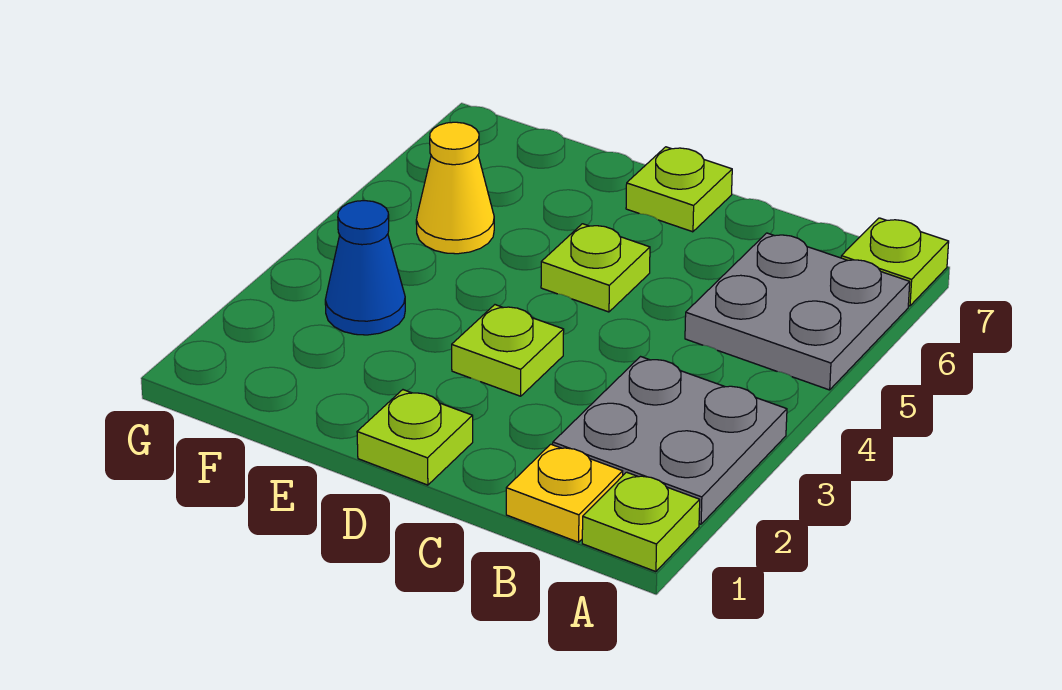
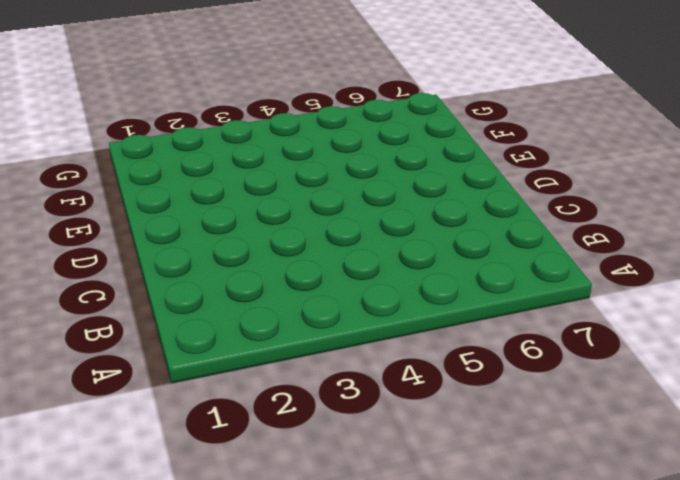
none -> lime plate A1 level 1
none -> grey plate A2:B3 level 1

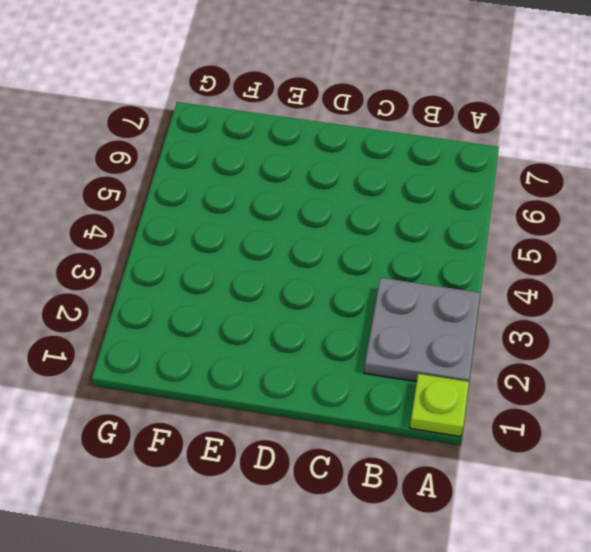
none -> grey plate A5:B6 level 1
none -> lime plate A7 level 1

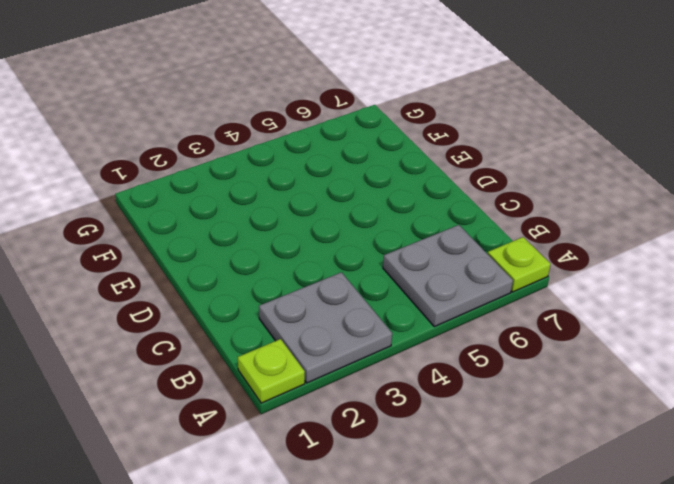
none -> yellow plate B1 level 1
none -> lime plate D1 level 1

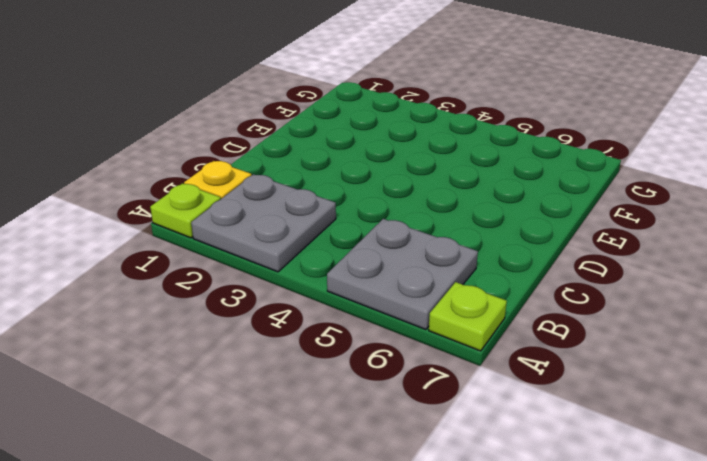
none -> lime plate D1 level 1
none -> lime plate D3 level 1

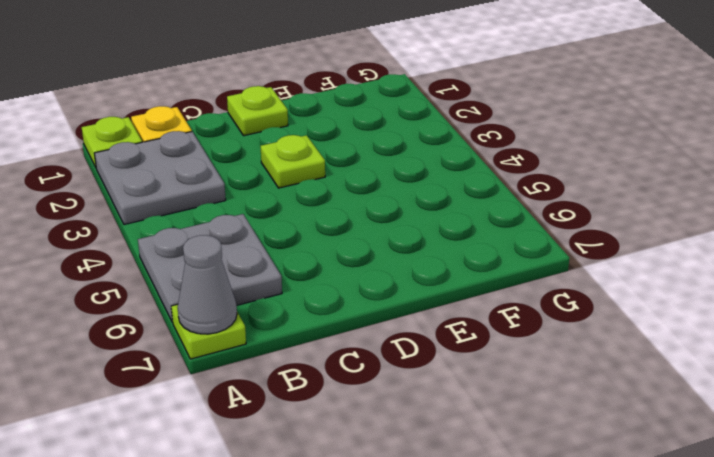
grey cone A7 level 2 -> none
none -> lime plate D5 level 1
none -> lime plate D7 level 1

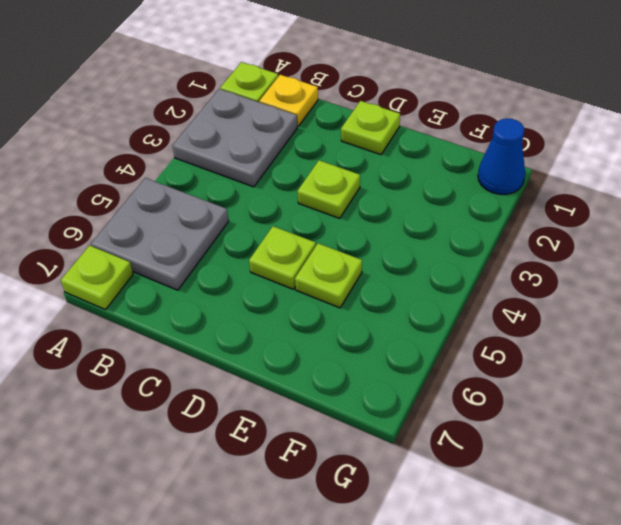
lime plate E5 level 1 -> lime plate D7 level 1
blue cone G1 level 1 -> blue cone F3 level 1
none -> yellow cone F5 level 1

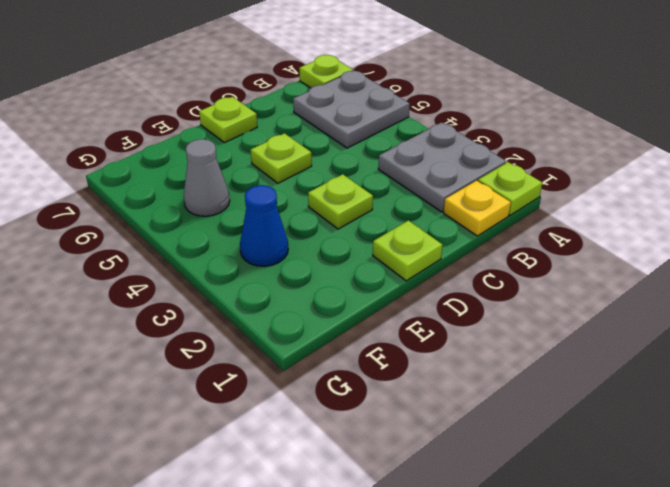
grey cone F5 level 1 -> yellow cone F5 level 1

